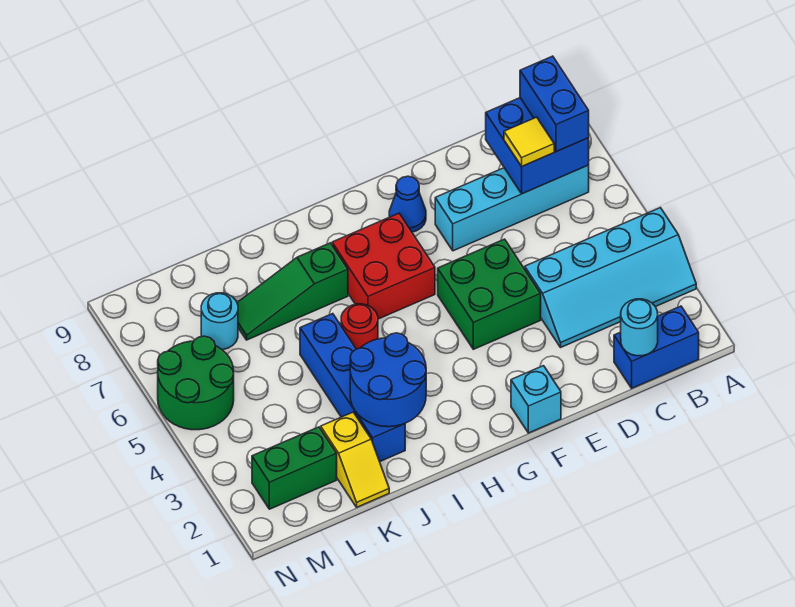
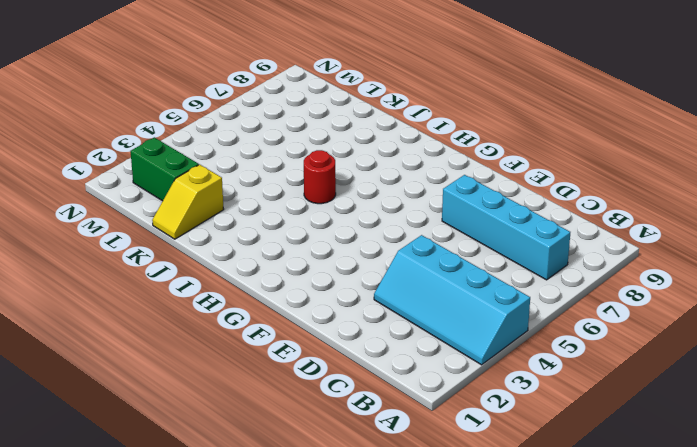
none -> blue brick B1:C1 level 1
none -> green brick E4:F5 level 1
none -> cyan brick F1 level 1

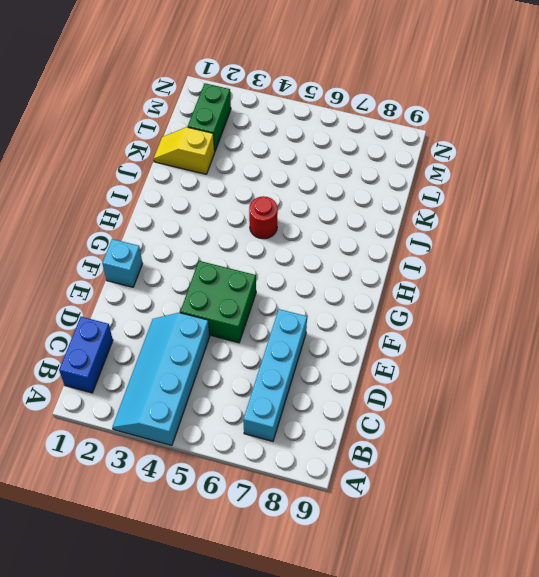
none -> blue cone F8 level 1
none -> red brick G6:H7 level 1
none -> green slope I7:K7 level 1 top I

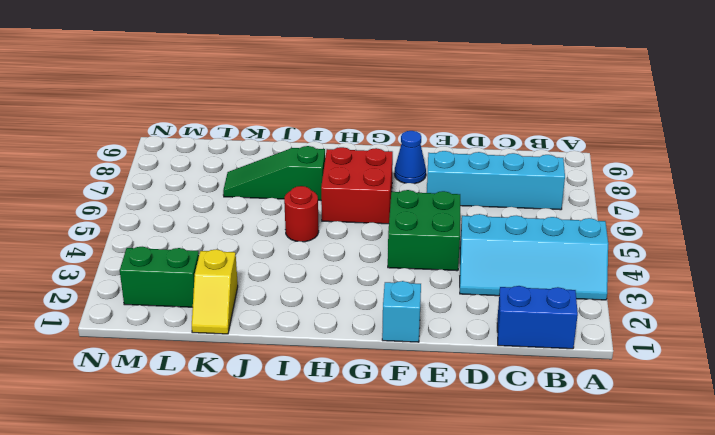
none -> blue brick J2:J5 level 1
none -> cyan round brick L7 level 1
none -> green round brick M5:N6 level 1

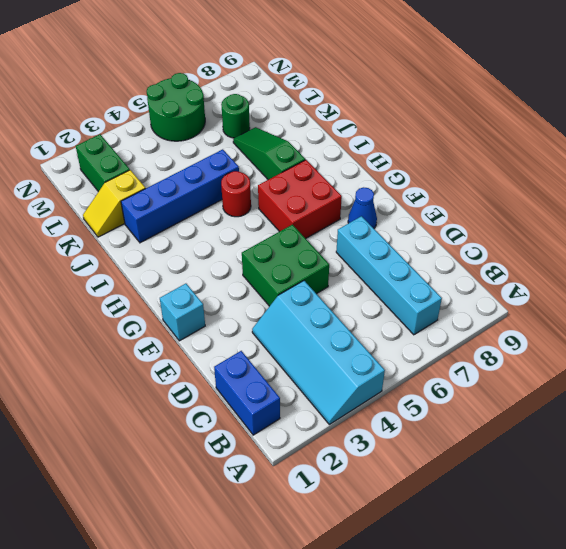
green round brick L7 level 1 -> cyan round brick L7 level 1
none -> blue brick B7:C8 level 2
none -> cyan round brick C1 level 2
none -> blue round brick I2:J3 level 2

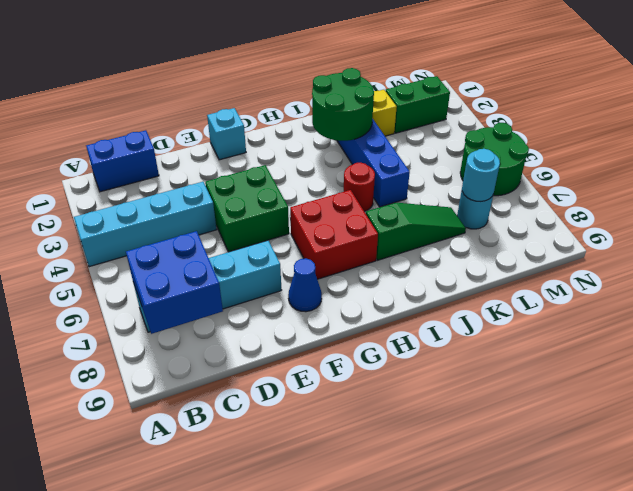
green round brick I2:J3 level 2 -> blue round brick I2:J3 level 2
cyan round brick L7 level 2 -> cyan round brick C1 level 2
none -> blue brick B7:B8 level 3
none -> yellow tile C7 level 3

